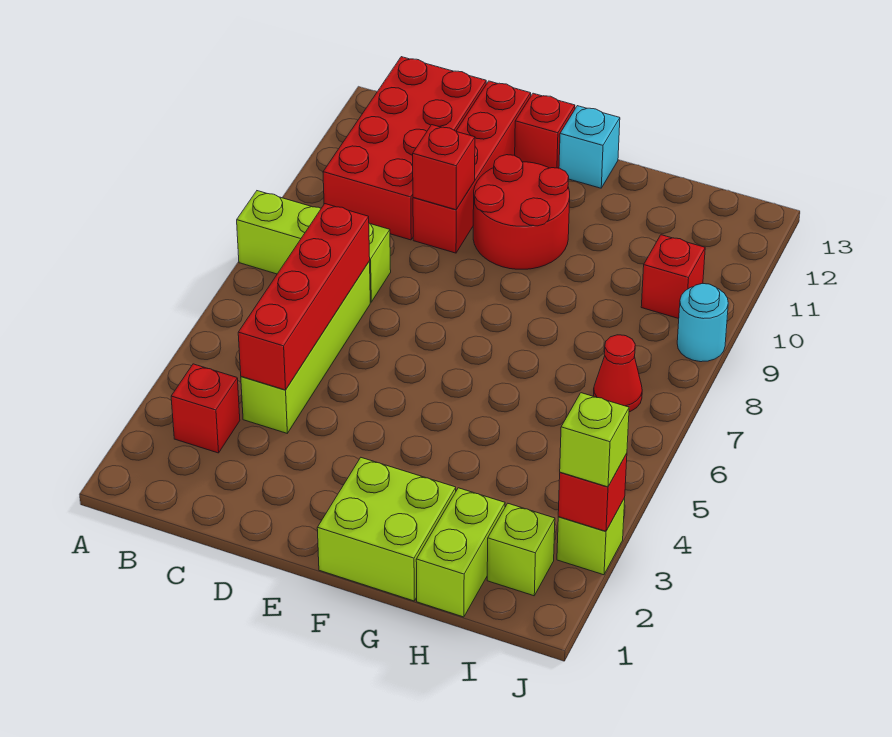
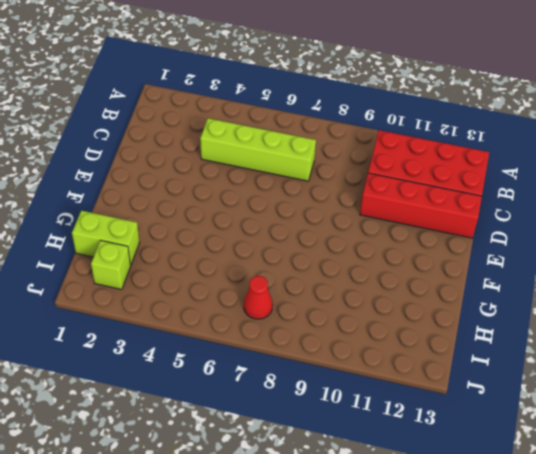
none -> lime brick A8:C8 level 1
none -> red brick B3 level 1
none -> red round brick E10:F11 level 1

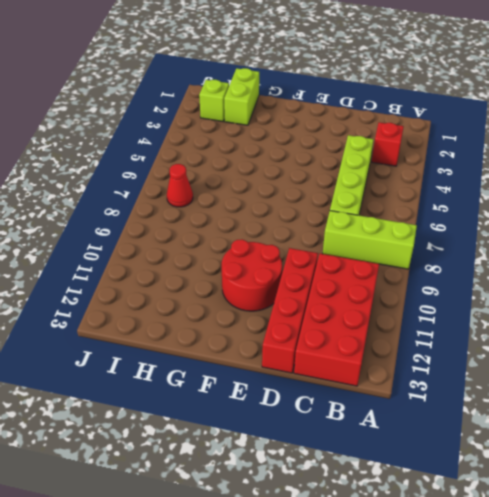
none -> red brick E13 level 1
none -> lime brick F1:G2 level 1
none -> cyan brick F13 level 1

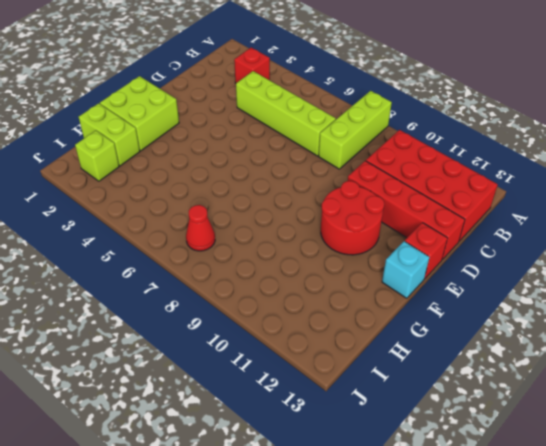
none -> red brick I10 level 1
none -> lime brick J3 level 1
none -> cyan round brick J9 level 1

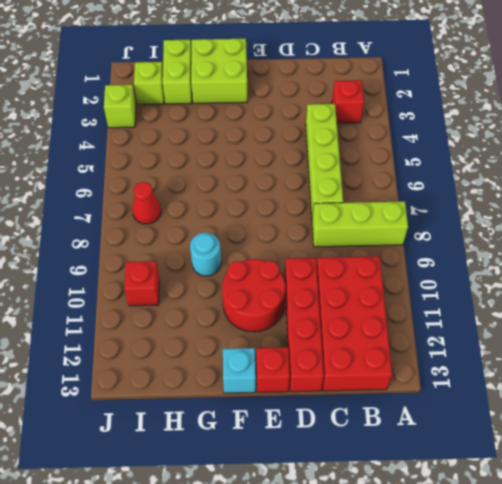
cyan round brick G9 level 1 -> cyan round brick J9 level 1
none -> red brick C4:C7 level 2
none -> red brick D10 level 2
none -> red brick J3 level 2

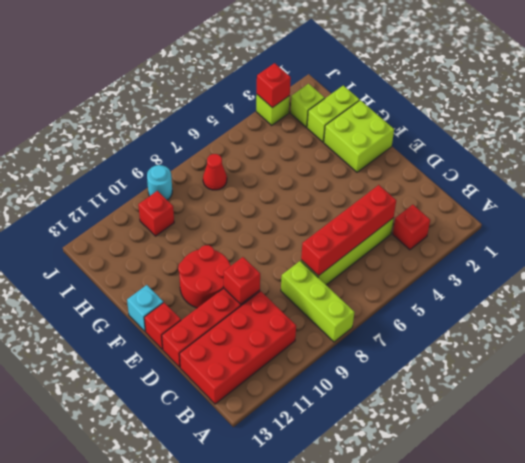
none -> lime brick J3 level 3

